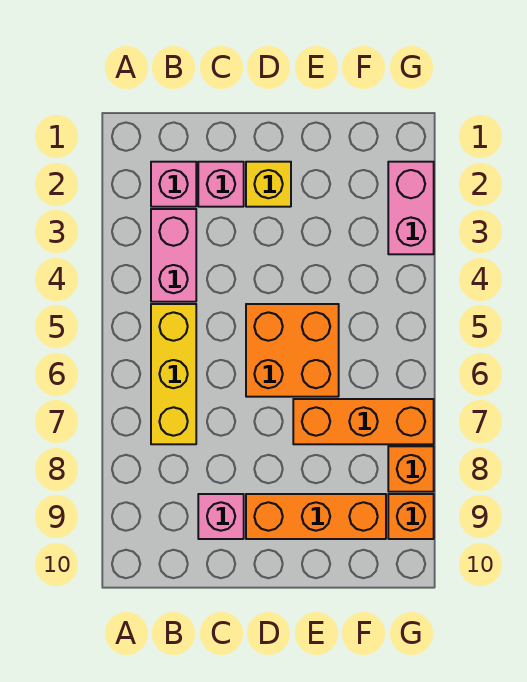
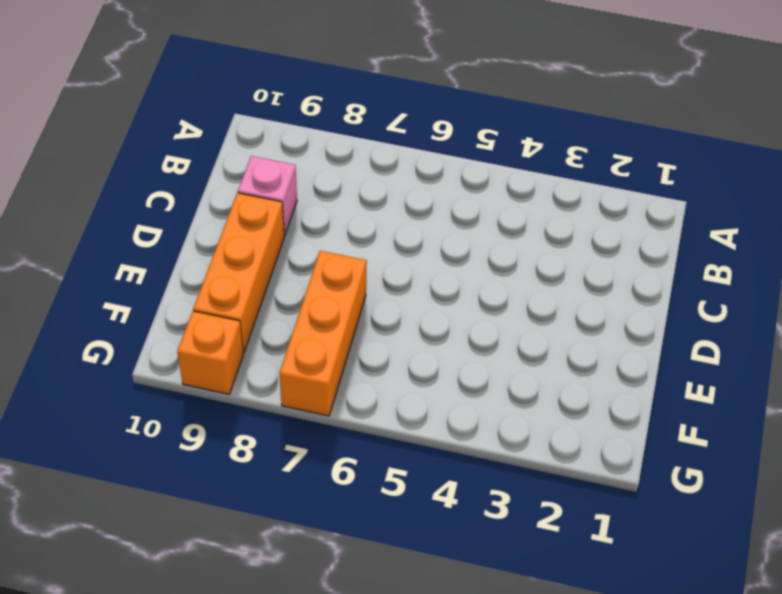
none -> pink brick B2 level 1
none -> pink brick B3:B4 level 1
none -> yellow brick B5:B7 level 1

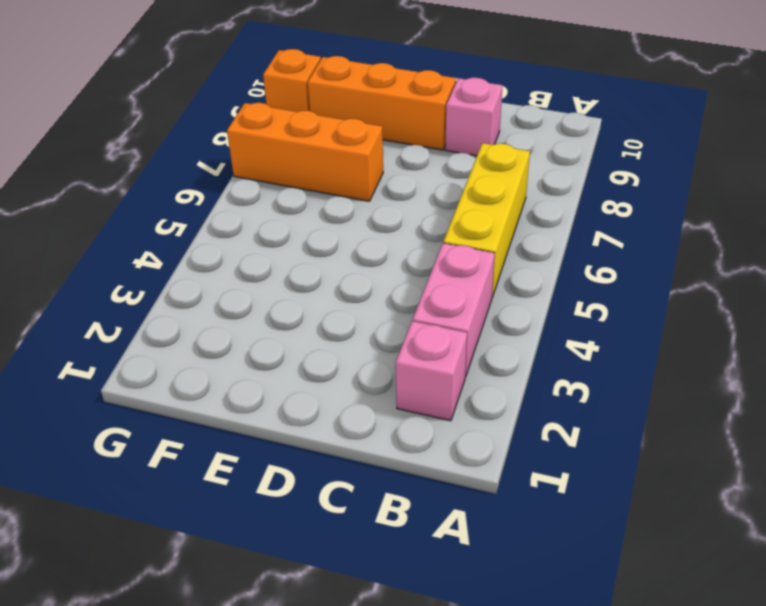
none -> pink brick C2 level 1
none -> yellow brick D2 level 1
none -> orange brick D5:E6 level 1

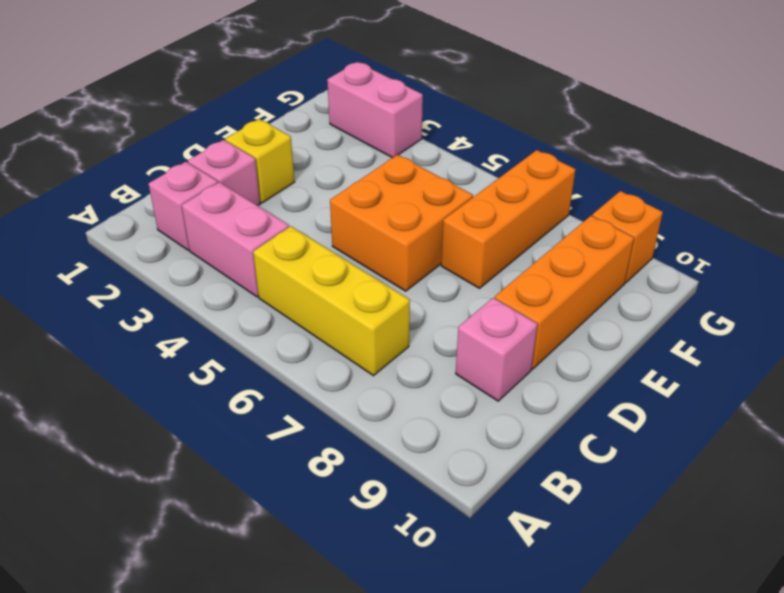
none -> orange brick G8 level 1

